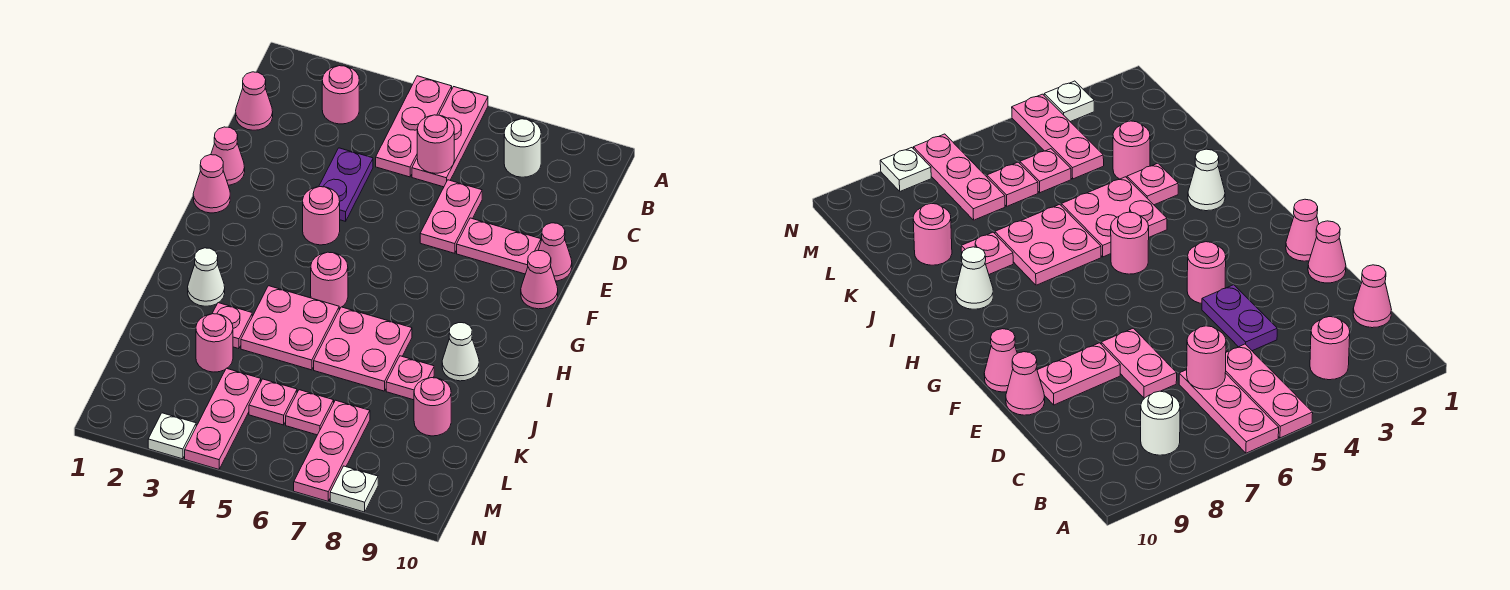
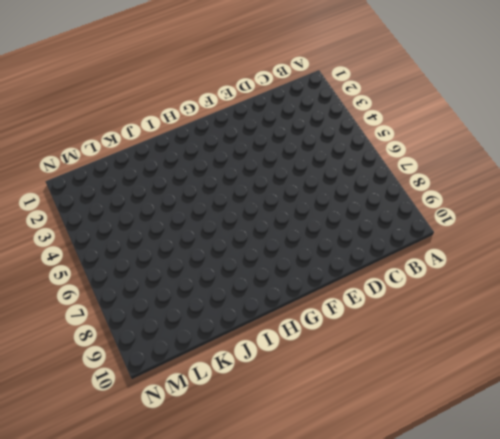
none -> pink plate A5:C5 level 1
none -> pink plate A6:C6 level 1
none -> pink round brick B3 level 1

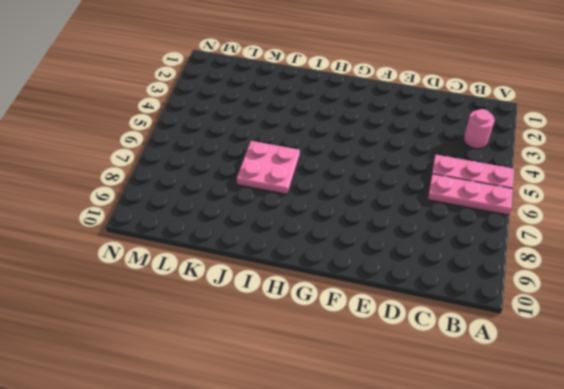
none -> white round brick B8 level 1
none -> pink cone C1 level 1
none -> purple plate D4:E4 level 1

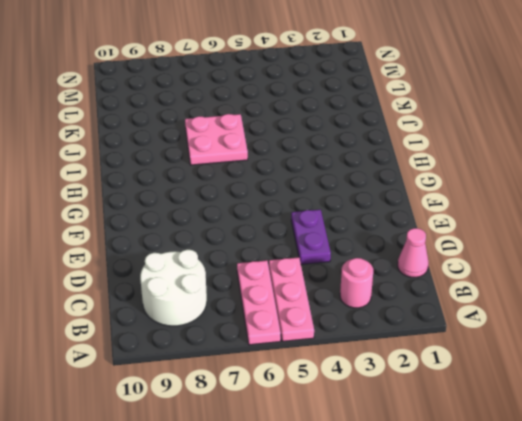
white round brick B8:C9 level 1 -> white round brick B8 level 1
none -> pink plate D7:E7 level 1
none -> pink cone E1 level 1
none -> pink plate E8:E9 level 1

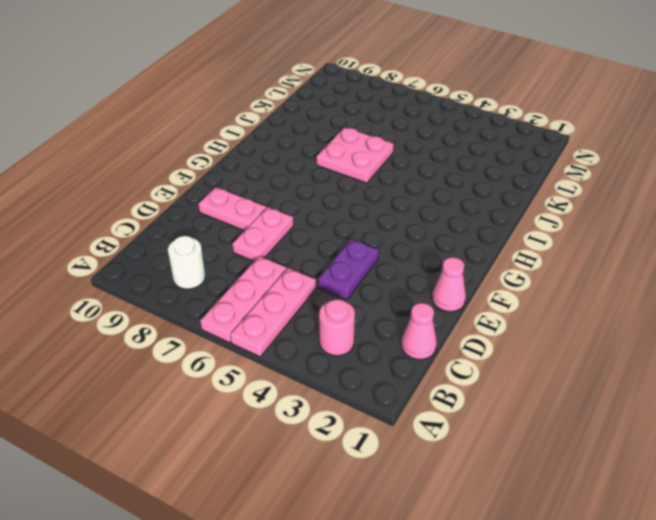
none -> pink cone E10 level 1
none -> pink cone F1 level 1
none -> pink round brick F4 level 1

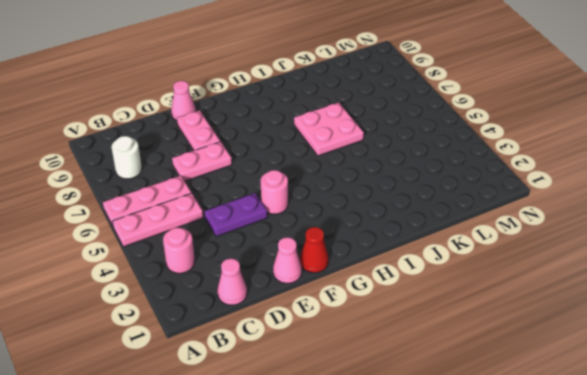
red cone F1 level 1 -> pink cone F1 level 1
none -> pink cone F10 level 1
none -> pink round brick H5 level 1
none -> white cone I2 level 1

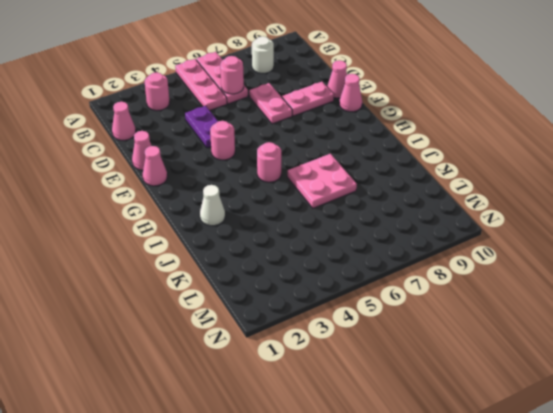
none -> pink plate I4:J5 level 1
none -> white cone I9 level 1
none -> pink plate J3 level 1

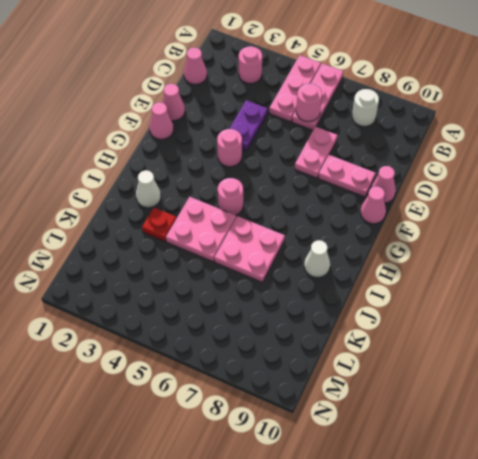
red plate J3 level 1 -> pink plate J3 level 1
none -> pink plate J8 level 1
none -> pink round brick K3 level 1
none -> pink round brick K9 level 1

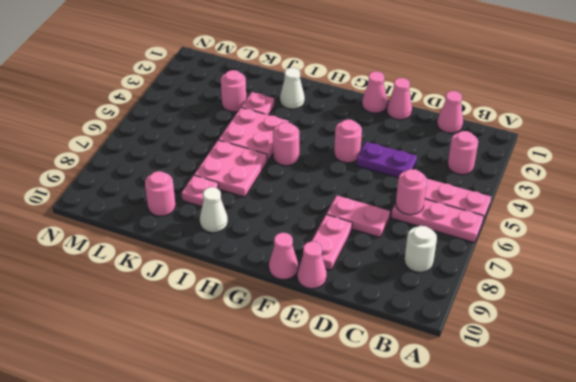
none -> pink plate L4:N4 level 1
none -> pink plate L5 level 1
none -> pink plate L6 level 1

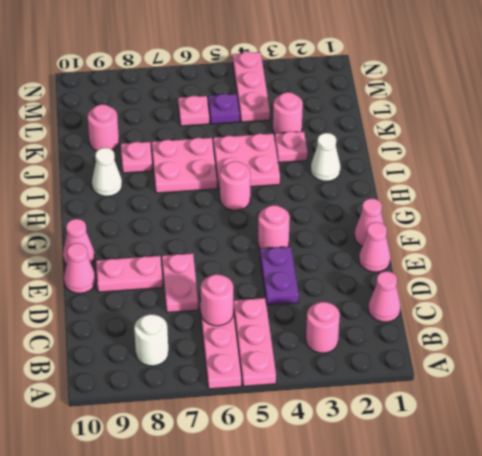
purple plate L5 level 1 -> pink plate L5 level 1
none -> pink plate L7:N7 level 1
none -> white plate N3 level 1
none -> white plate N8 level 1

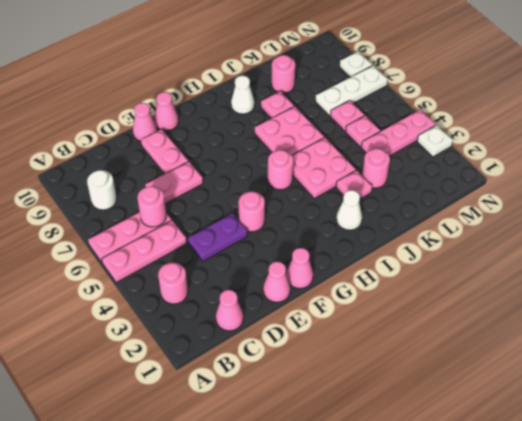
white plate L7:N7 level 1 -> pink plate L7:N7 level 1

